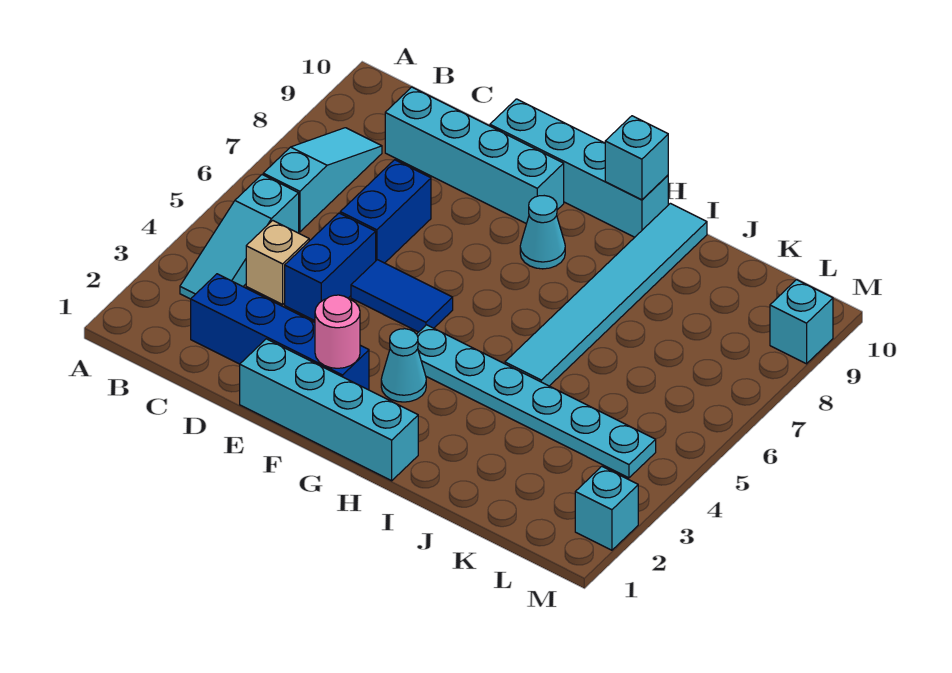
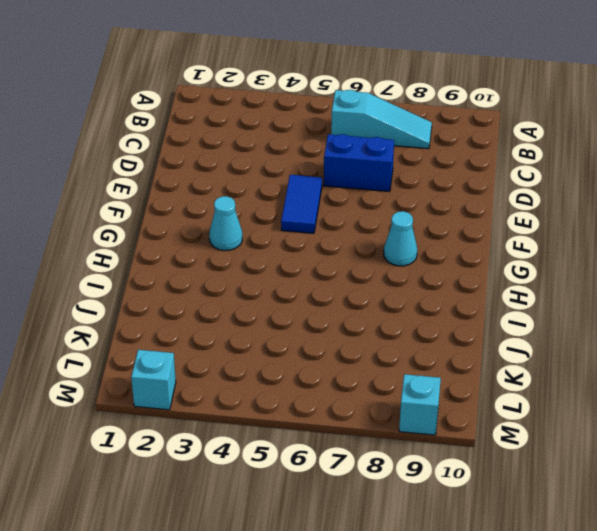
none -> cyan slope B3:B5 level 1 top 5
none -> blue brick C2:F2 level 1
none -> tan brick C4 level 1

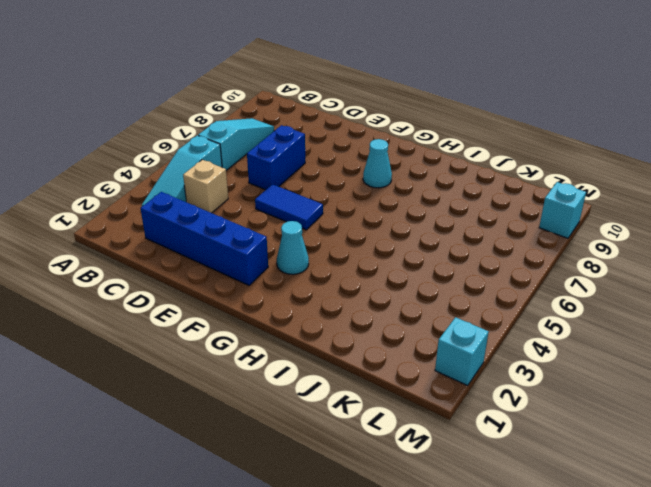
none -> cyan brick C9:F9 level 1
none -> blue brick D4:D5 level 1
none -> cyan brick E1:H1 level 1

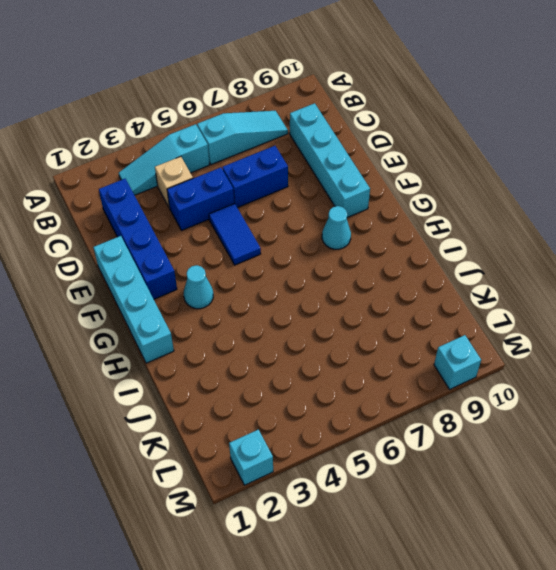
none -> cyan brick E10:H10 level 1
none -> cyan plate G4:L4 level 1
none -> cyan tile I5:I10 level 1

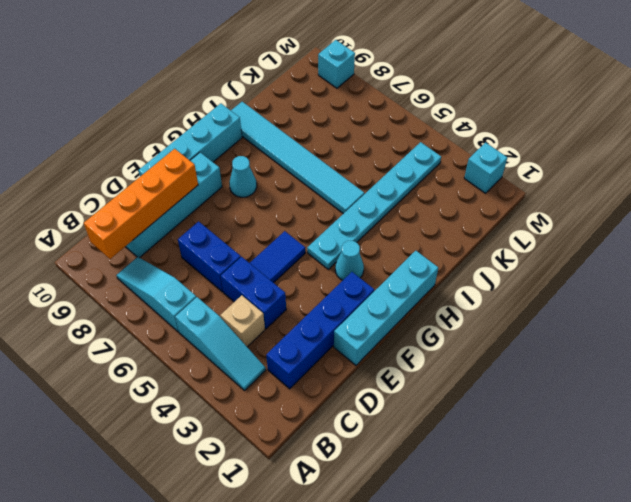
orange brick B9:E9 level 2 -> none
none -> pink round brick F2 level 2
none -> cyan brick H10 level 2

